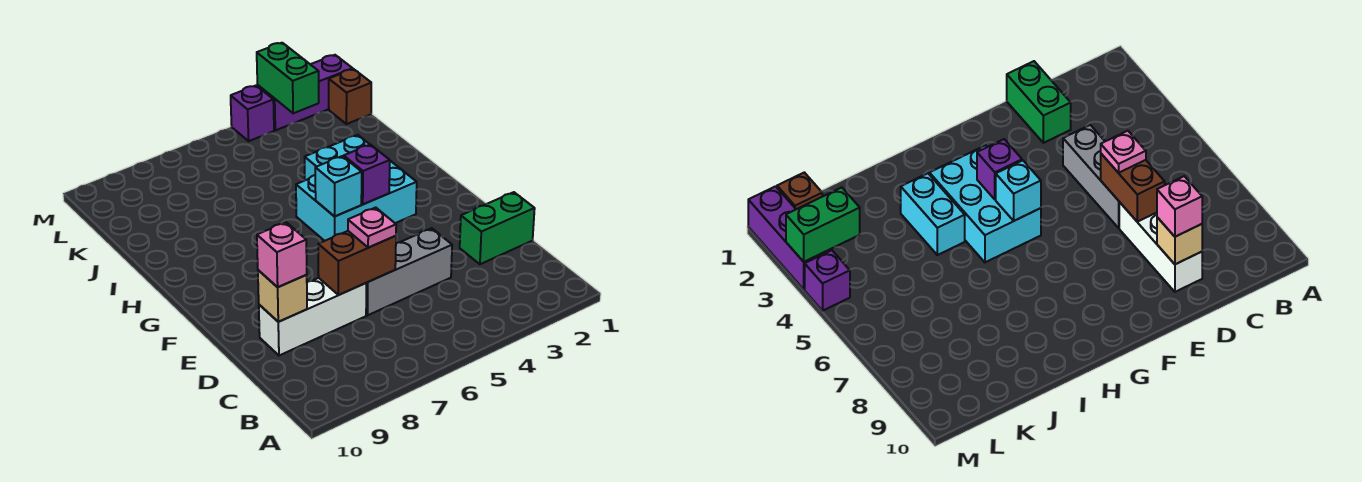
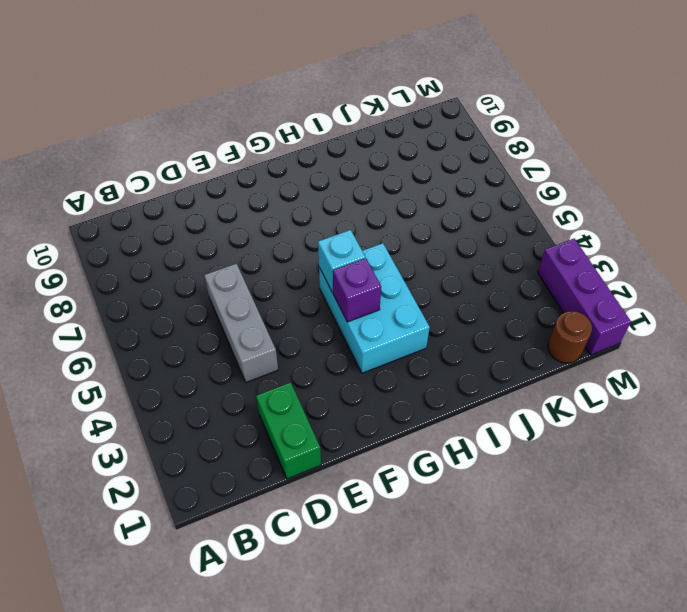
brown round brick L1 level 1 -> brown brick L1 level 1
none -> white brick D7:D9 level 1
none -> cyan brick I3:I4 level 1
none -> purple brick M4 level 1

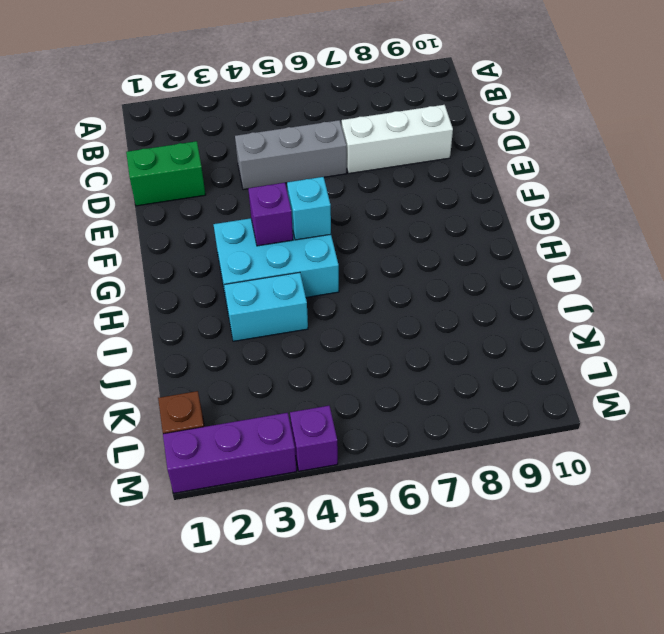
none -> brown brick D6:D7 level 2
none -> tan brick D9 level 2
none -> green brick L3:M3 level 2

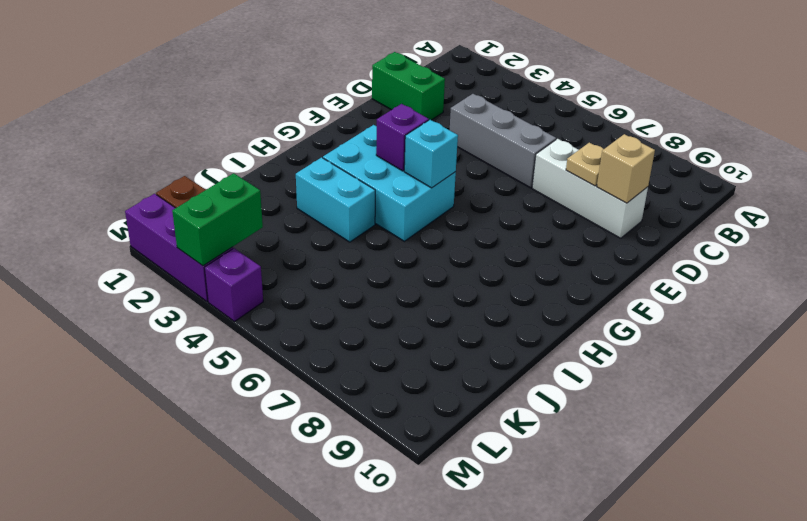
tan plate D8 level 2 -> none
none -> brown brick D6:D7 level 2
none -> pink plate D6 level 3
none -> pink brick D9 level 3

